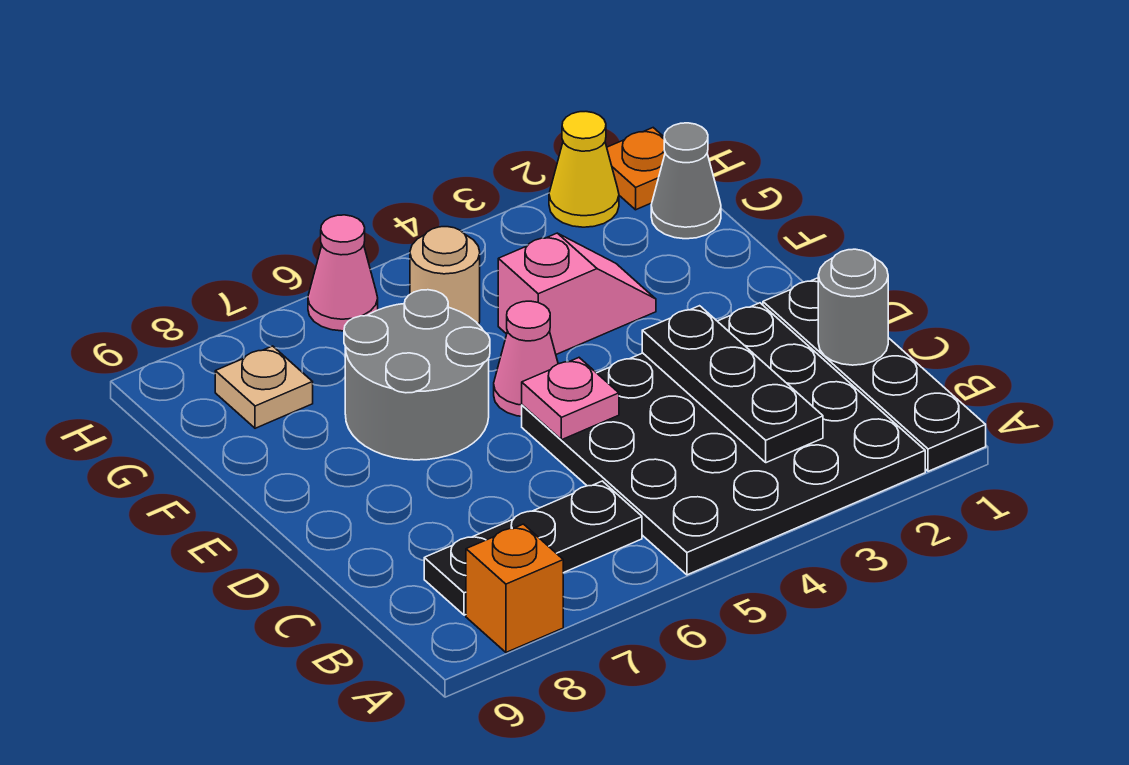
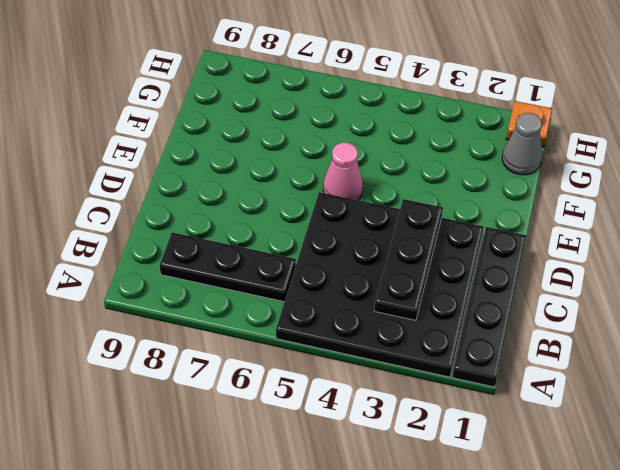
none -> orange brick A8 level 1
none -> grey round brick E6:F7 level 1
none -> pink slope F3:F4 level 1 top 4

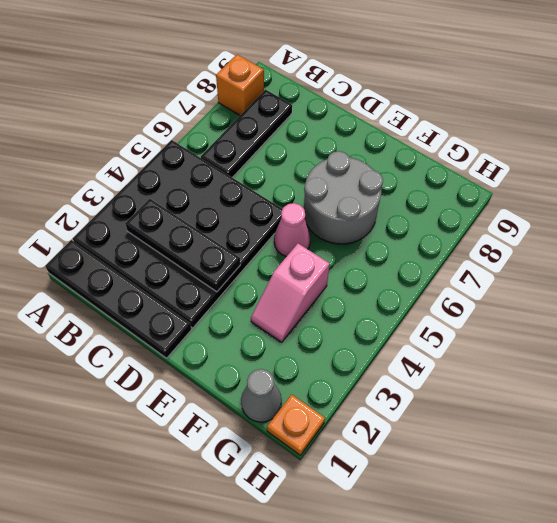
none -> tan round brick G5 level 1
none -> tan plate G8 level 1
none -> yellow cone H2 level 1

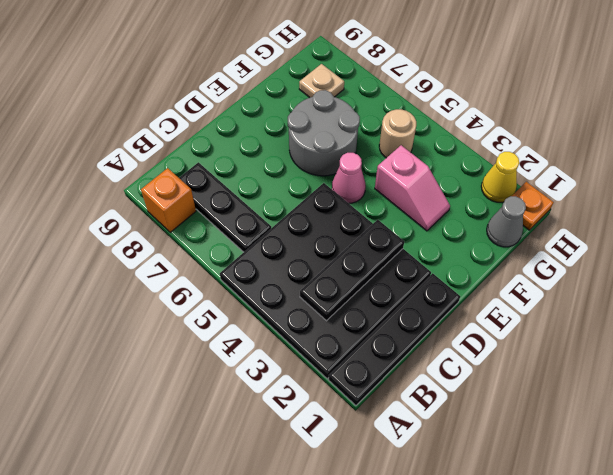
none -> pink cone H6 level 1
none -> grey round brick C1 level 2
none -> pink plate D5 level 2

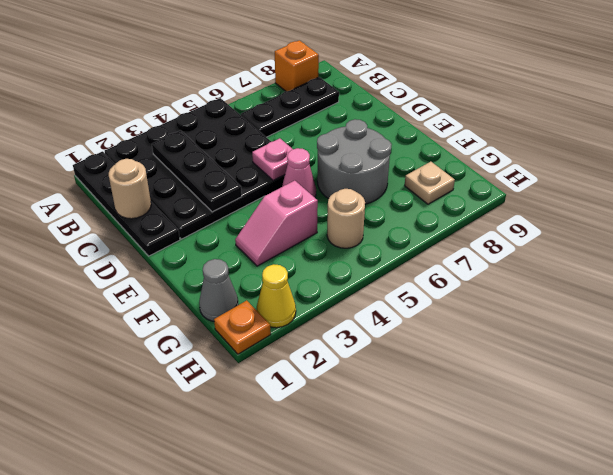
tan round brick C1 level 2 -> grey round brick C1 level 2
none -> pink cone H6 level 1

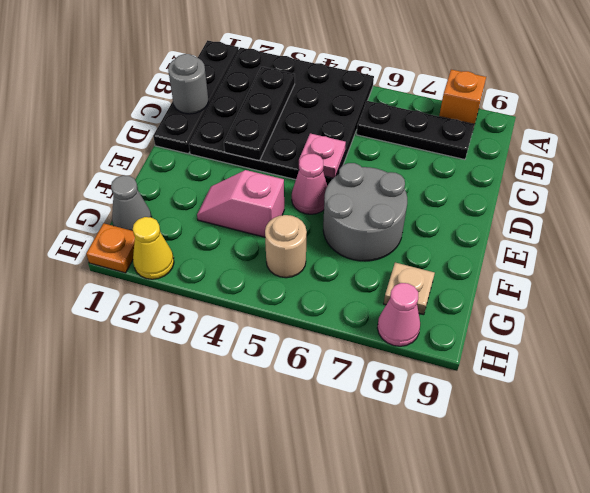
pink cone H8 level 1 -> pink cone H6 level 1

